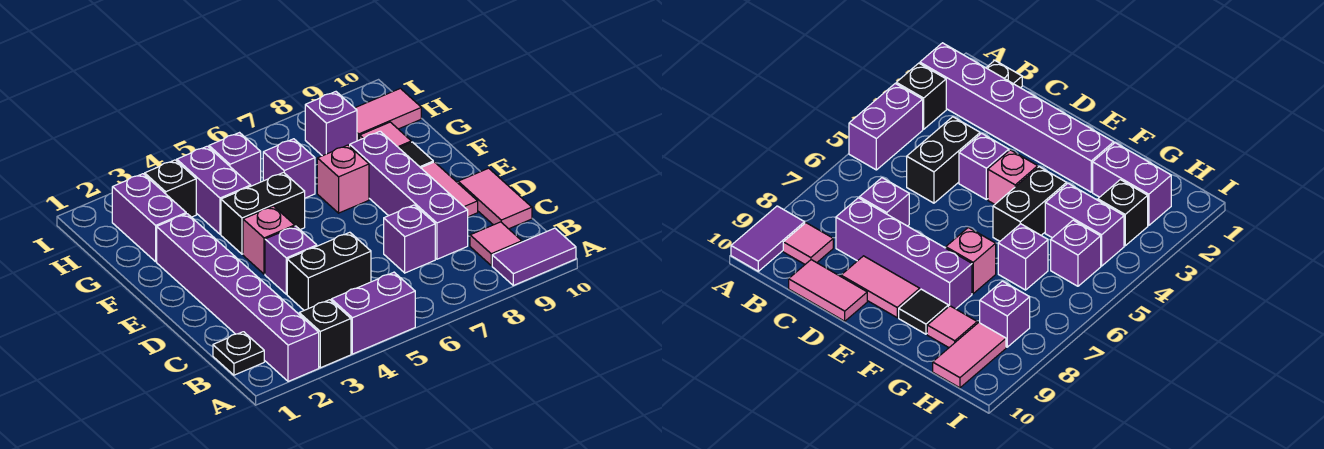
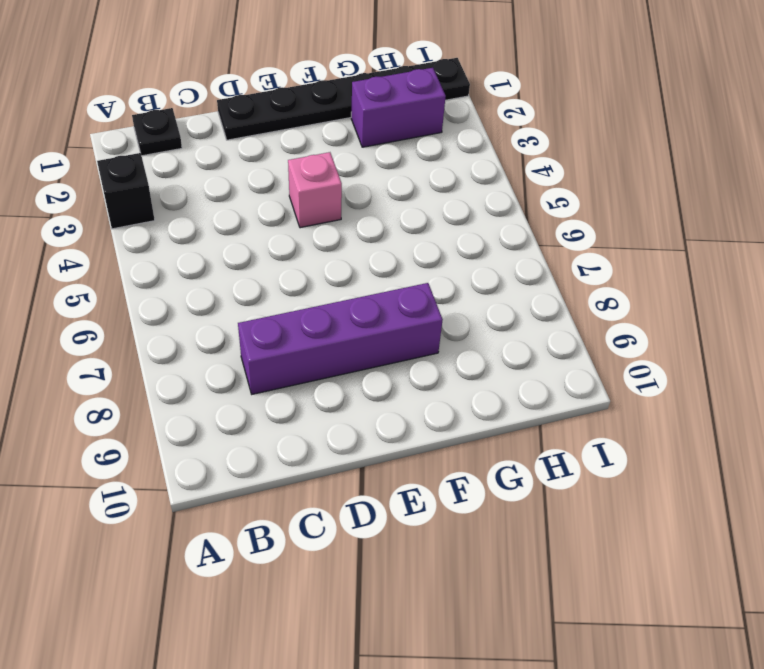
black plate D1:I1 level 1 -> none
none -> purple brick A2:F2 level 1
none -> purple brick A4:A5 level 1
none -> purple tile A9:A10 level 1

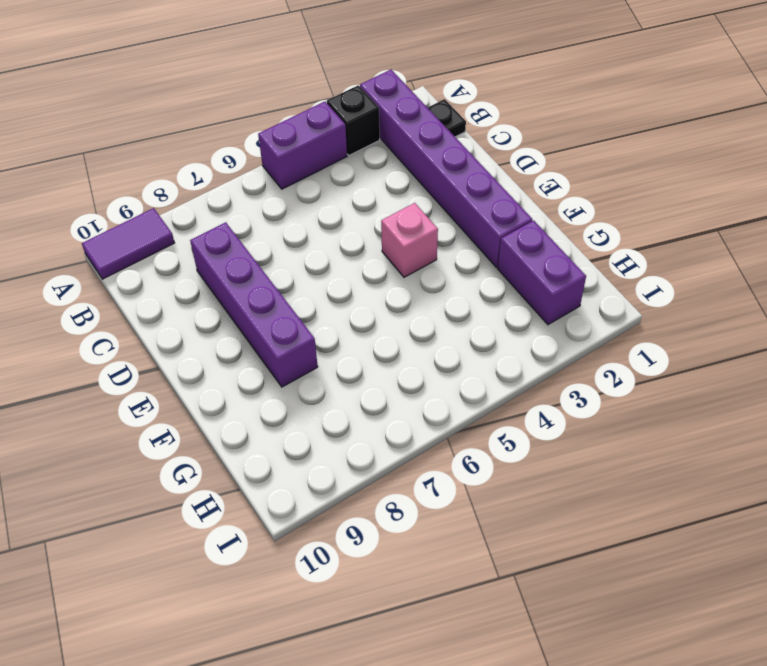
none -> pink tile B9 level 1
none -> black brick C4:C5 level 1
none -> purple brick C7 level 1

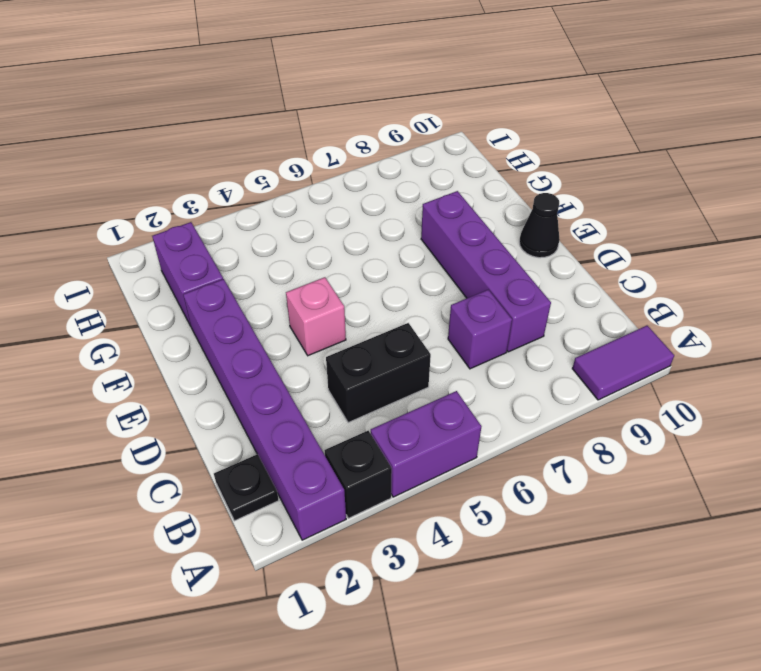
black cone E10 level 1 -> none
none -> pink tile B9 level 1
none -> pink tile C10:D10 level 1
none -> purple brick D4 level 1

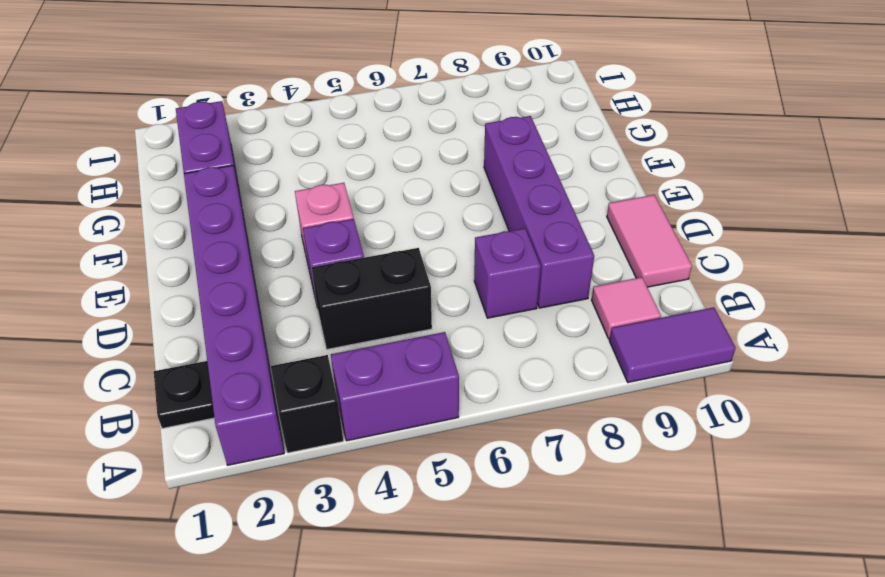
none -> pink tile D9:E9 level 1
none -> black brick F4:F5 level 1
none -> pink brick F7 level 1

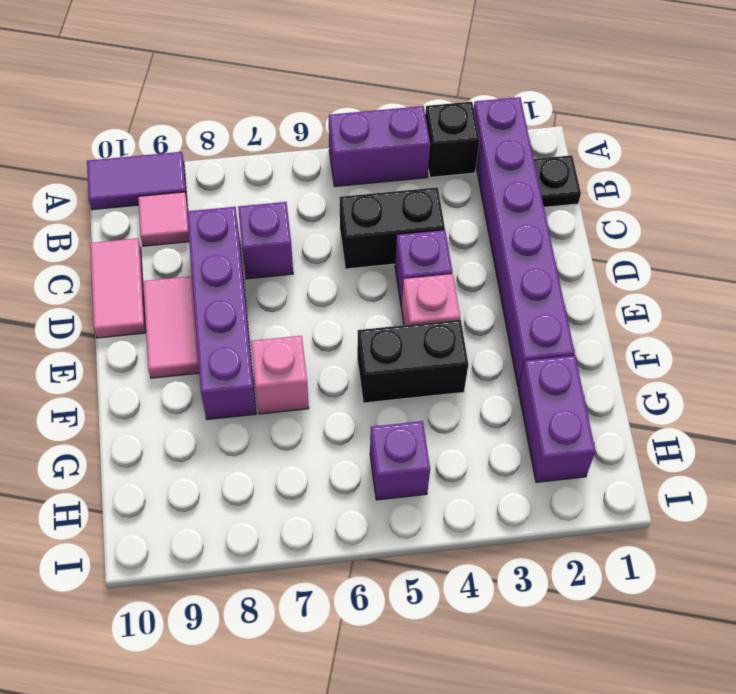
none -> black tile F9 level 1
none -> purple brick G4:H4 level 1
none -> purple brick G6 level 1

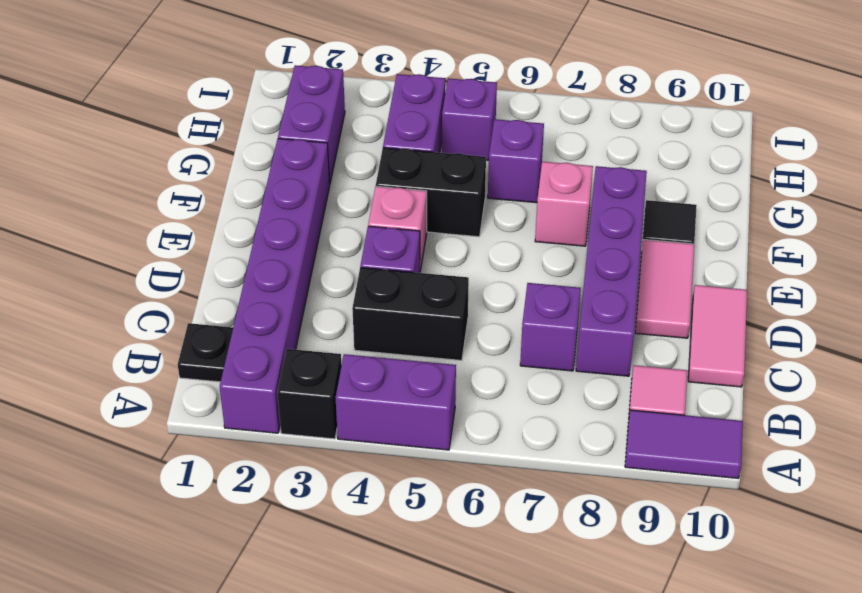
none -> pink tile G9 level 1
none -> black brick H3 level 1
none -> purple brick H8 level 1

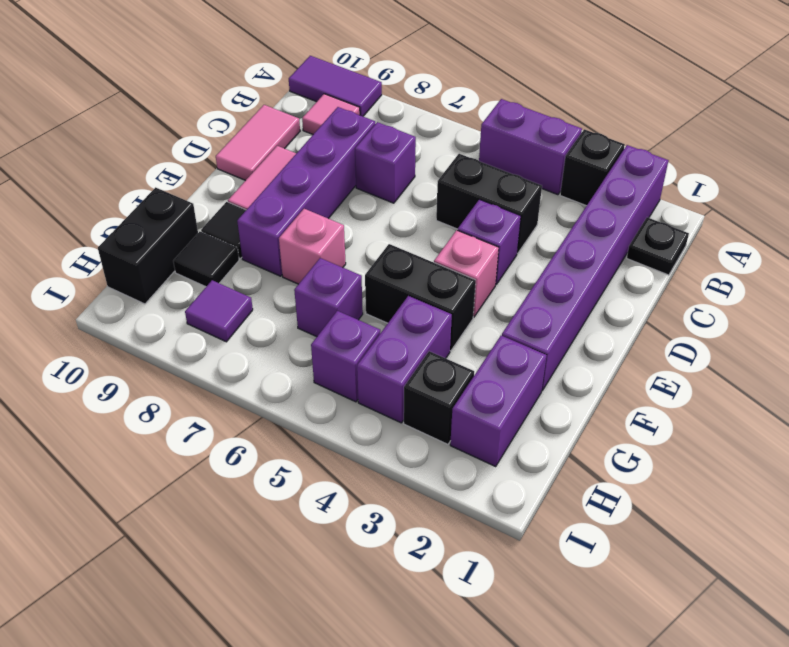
black tile G9 level 1 -> pink tile G9 level 1
black brick G10:H10 level 1 -> pink tile H9:H10 level 1
purple tile H8 level 1 -> purple brick H8 level 1

